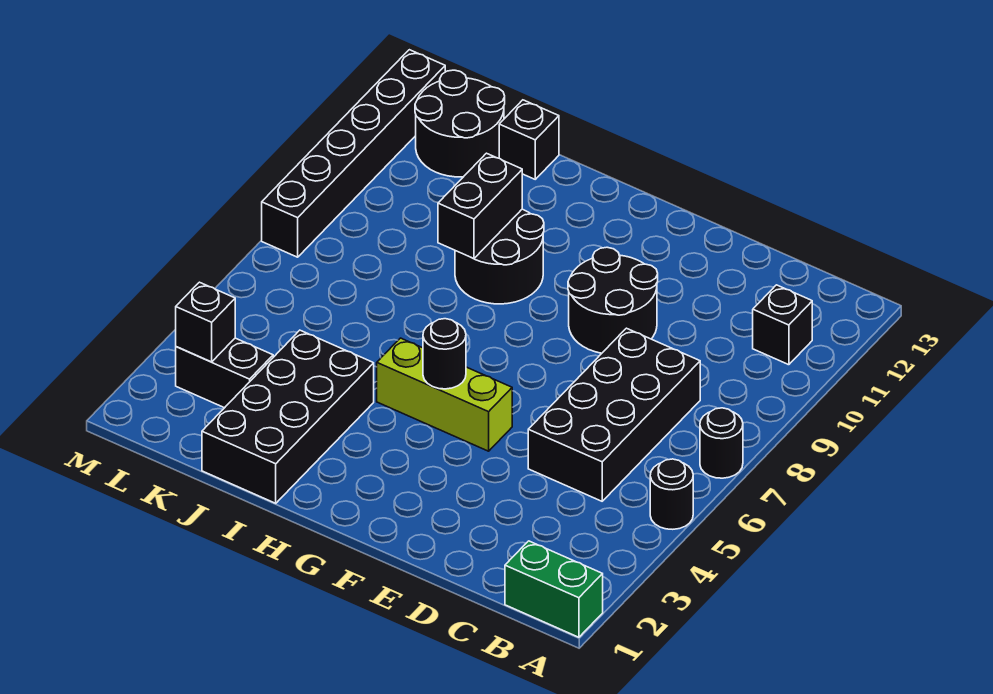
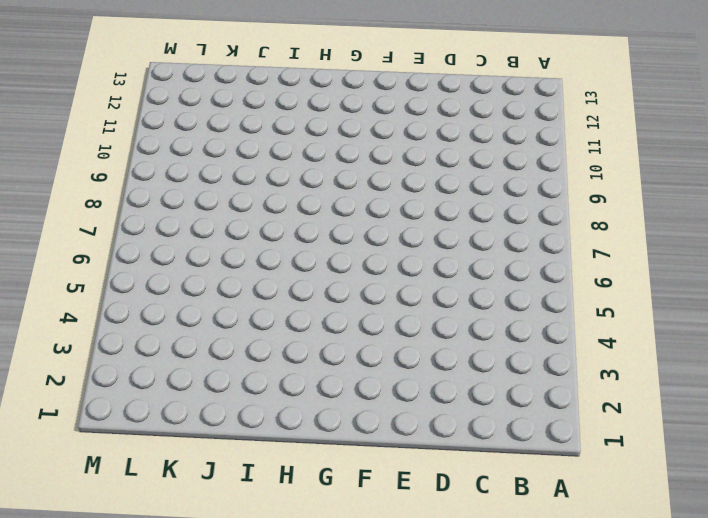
none -> green brick A1:B1 level 1
none -> black round brick A5 level 1
none -> black round brick A7 level 1

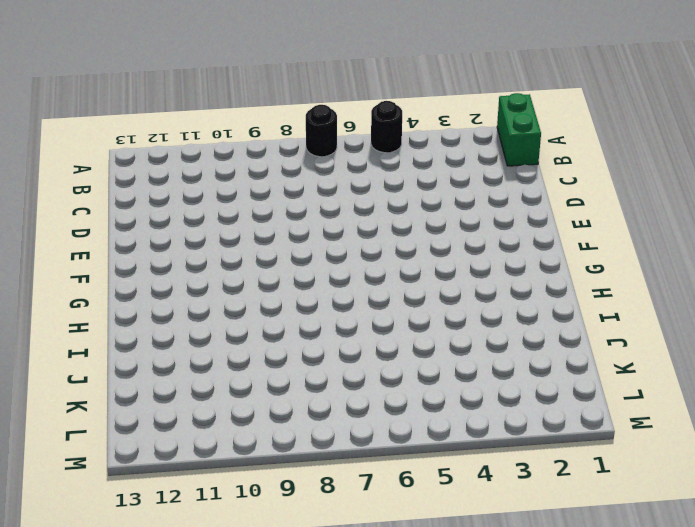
none -> black brick B11 level 1
none -> black brick C5:D8 level 1
none -> black round brick E9:F10 level 1

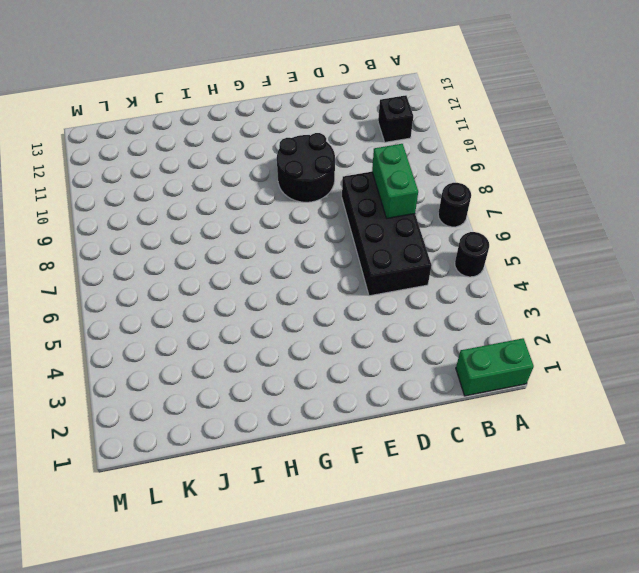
green brick C7:C8 level 2 -> none
none -> lime brick F5:H5 level 1
none -> black round brick H9:I10 level 1
none -> black brick I1:J4 level 1

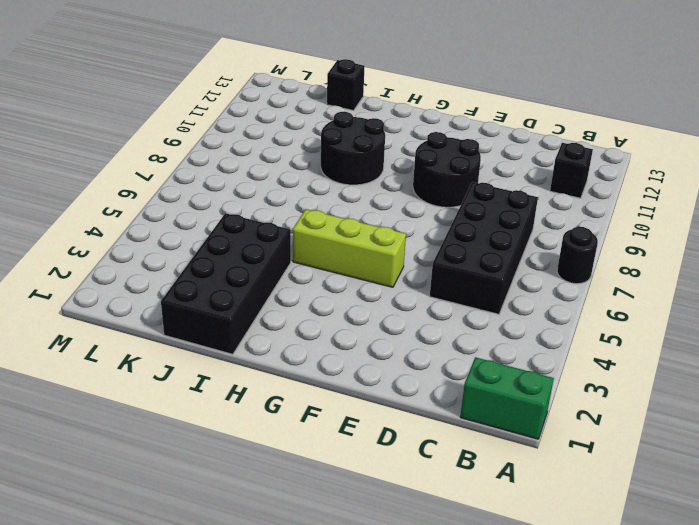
none -> black round brick A5 level 1
none -> black brick K3:L3 level 1
none -> black round brick K12:L13 level 1

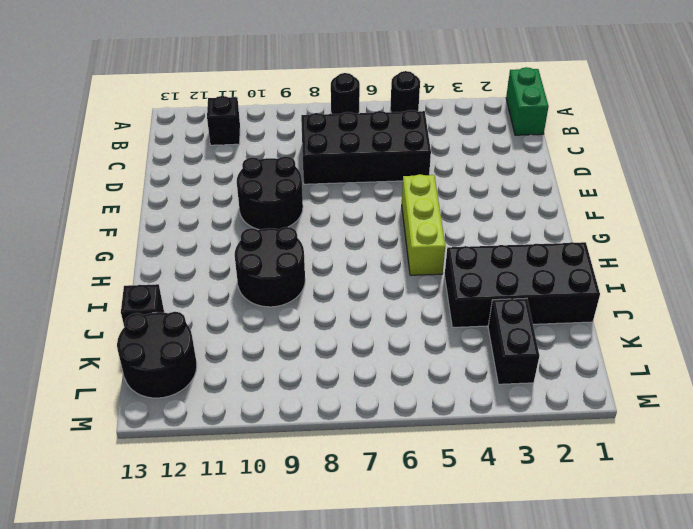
none -> black brick M8:M13 level 1
none -> black round brick G5 level 2
none -> black brick I9:I10 level 2

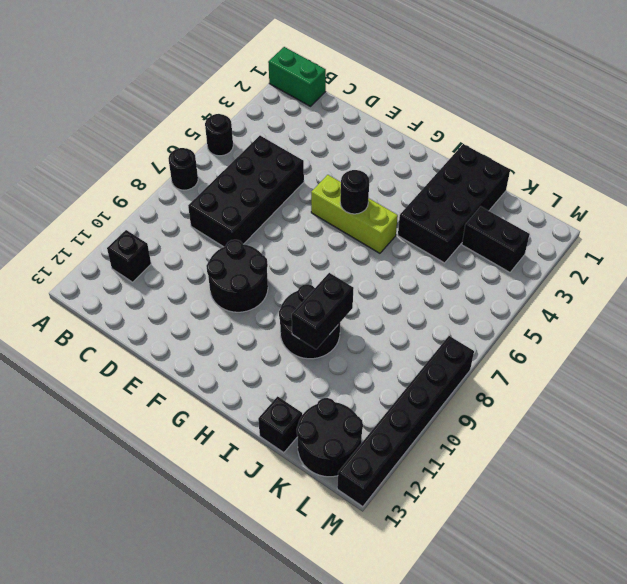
none -> black brick L3 level 2

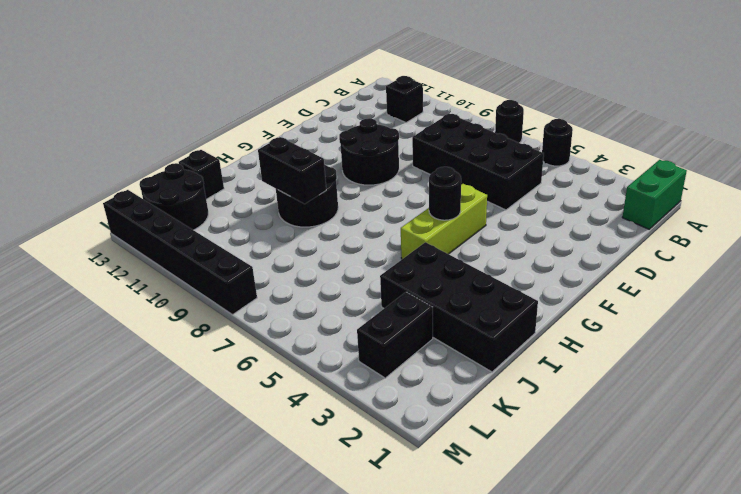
none -> black brick L3 level 2

